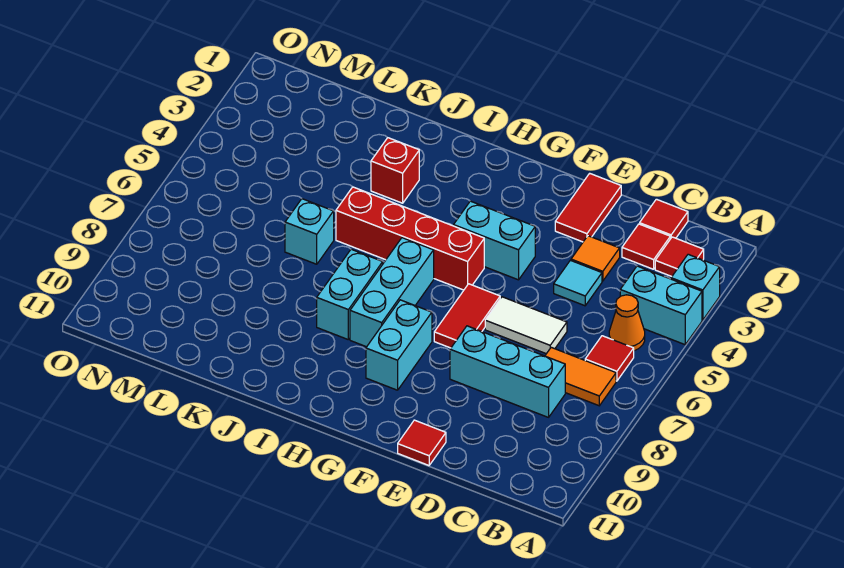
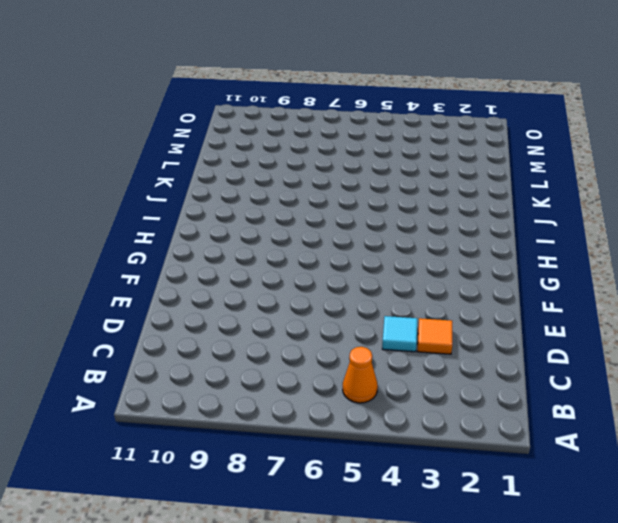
none -> cyan brick A3 level 1
none -> cyan brick A4:B4 level 1
none -> red tile B2 level 1

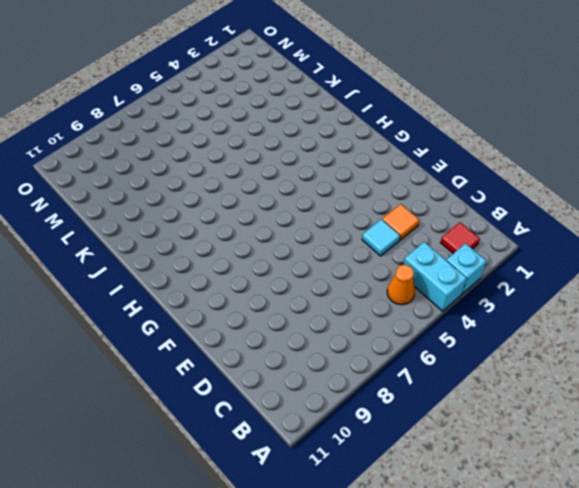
none -> red tile B6 level 1
none -> orange tile B7:C7 level 1
none -> red tile C1 level 1

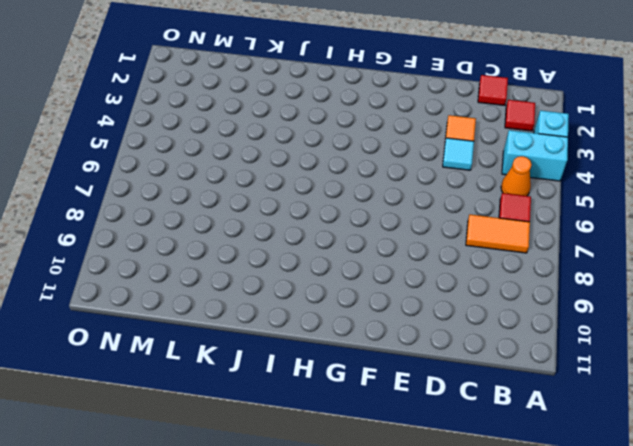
none -> red tile C2 level 1
none -> cyan brick C8:E8 level 1
none -> white tile D6:E6 level 1

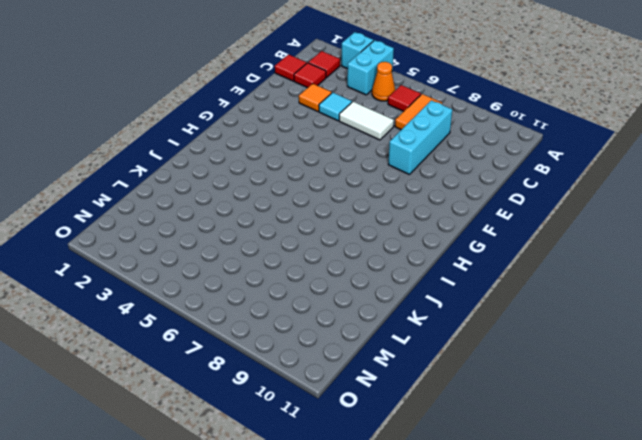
white tile D5:D6 level 1 -> white tile D6:E6 level 1
none -> red tile E1:E2 level 1
none -> red tile E11 level 1
none -> cyan brick F4:G4 level 1

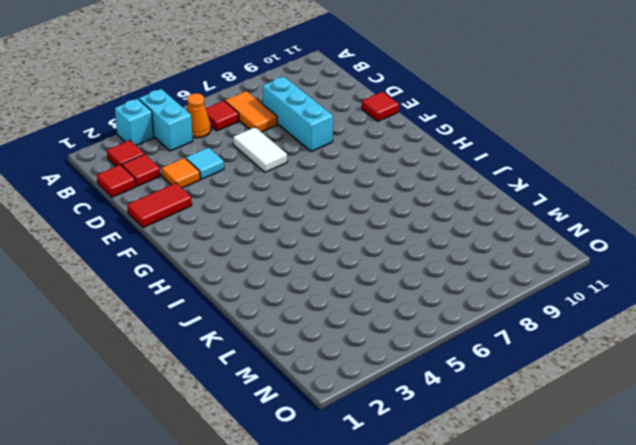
none -> cyan brick F4:G4 level 1
none -> red tile F6:F7 level 1
none -> red brick G5:J5 level 1

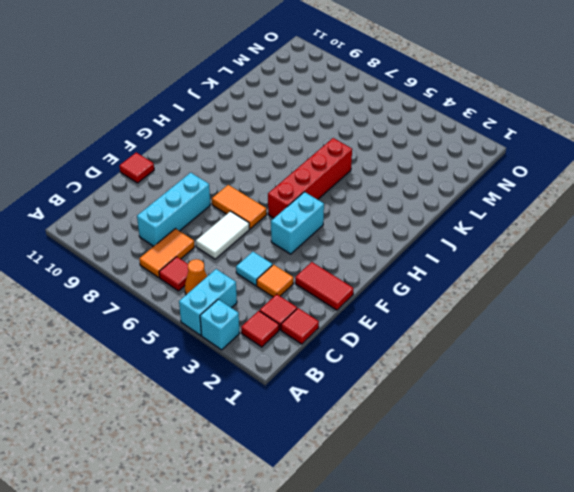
orange tile F6:F7 level 1 -> red tile F6:F7 level 1
none -> cyan brick G8:G9 level 1
none -> cyan brick H6:H8 level 1
none -> cyan brick I7:I8 level 1

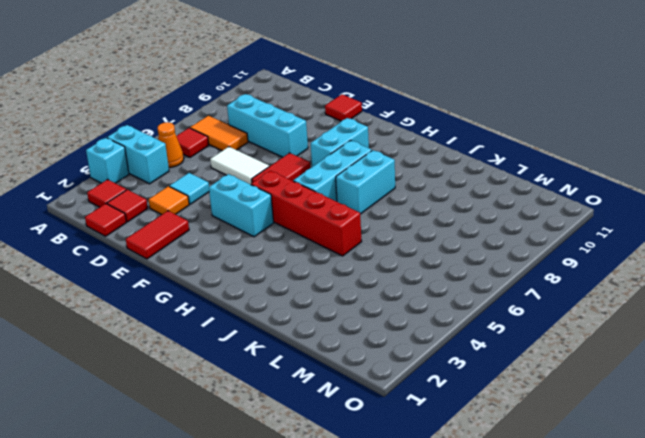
none -> red brick J3 level 1
none -> cyan brick K6 level 1

